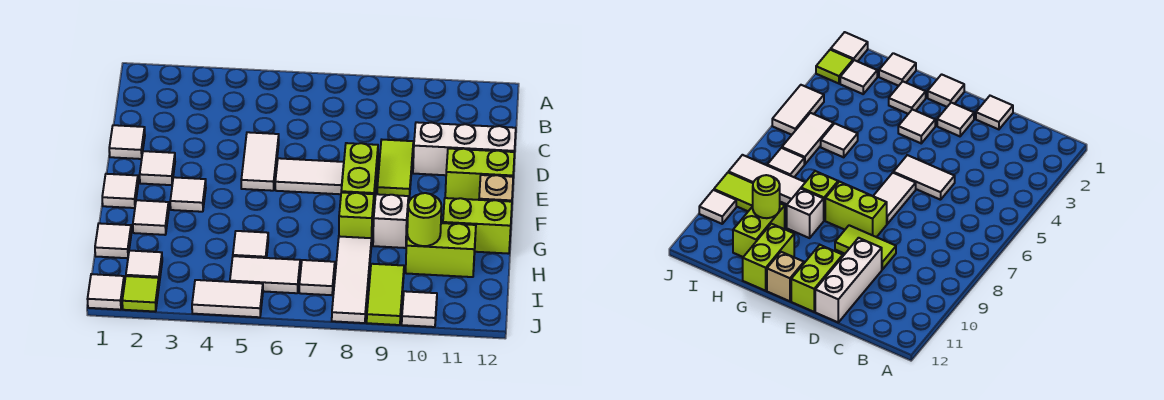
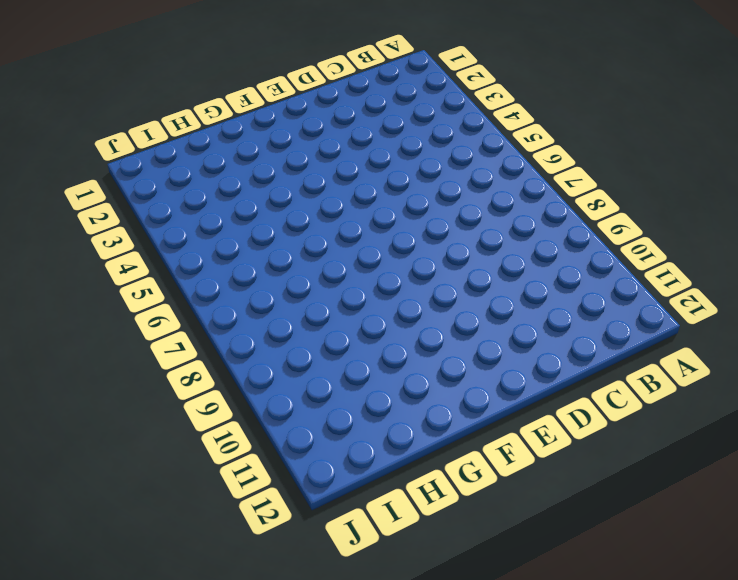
none -> white tile D1 level 1
none -> white tile D5:E5 level 1
none -> lime tile D9:E9 level 1

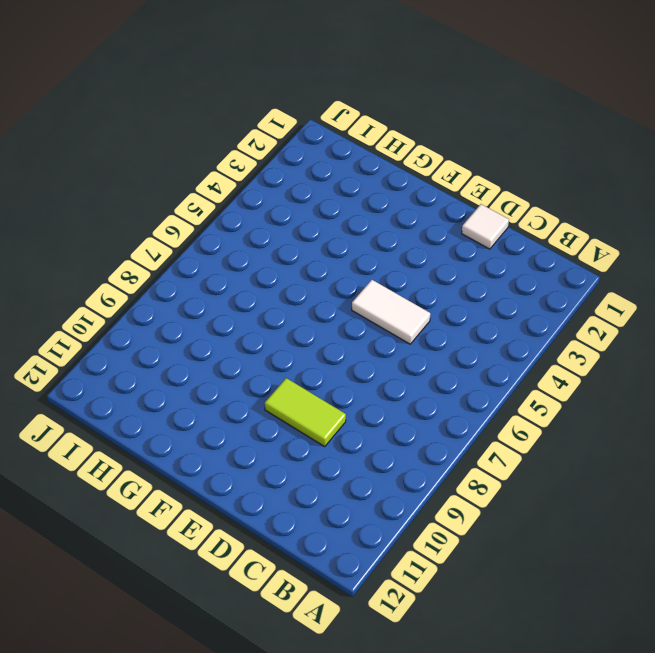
none -> white brick D10:D12 level 1
none -> white tile E2 level 1
none -> white tile E6:E7 level 1

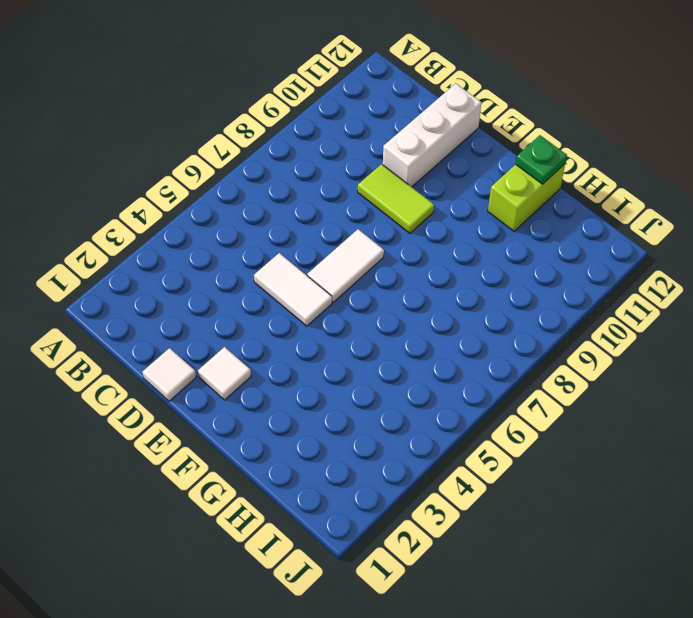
green plate G12 level 2 -> none
none -> lime brick E8:F8 level 1
none -> lime brick E11:E12 level 1
none -> white tile F1 level 1

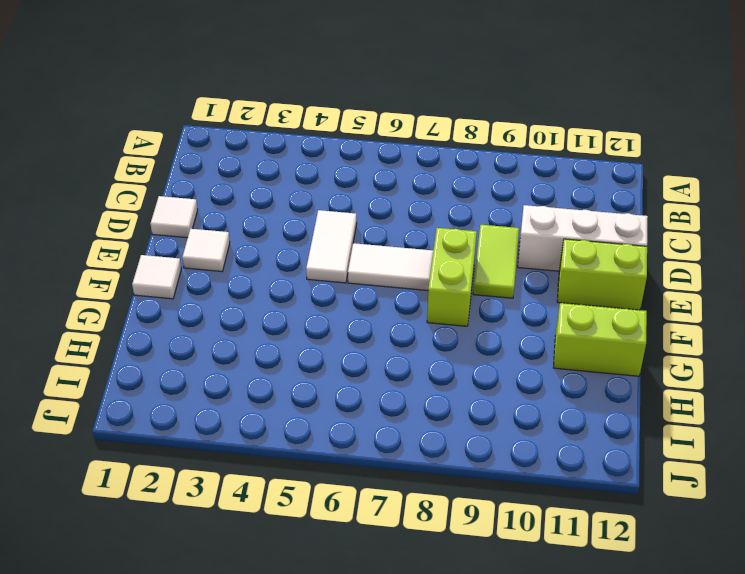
none -> white tile F3 level 1
none -> tan brick F12 level 1
none -> white tile G2 level 1

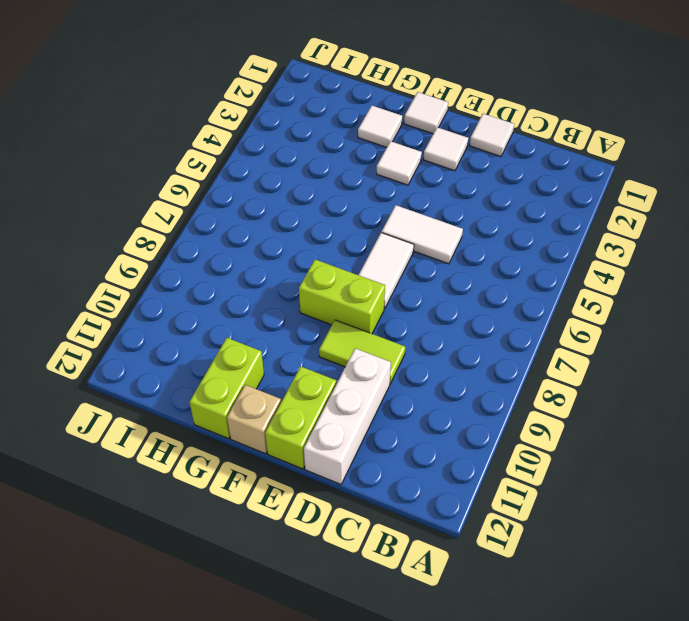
none -> lime brick G8 level 1
none -> white brick G9 level 1
none -> white tile H1 level 1

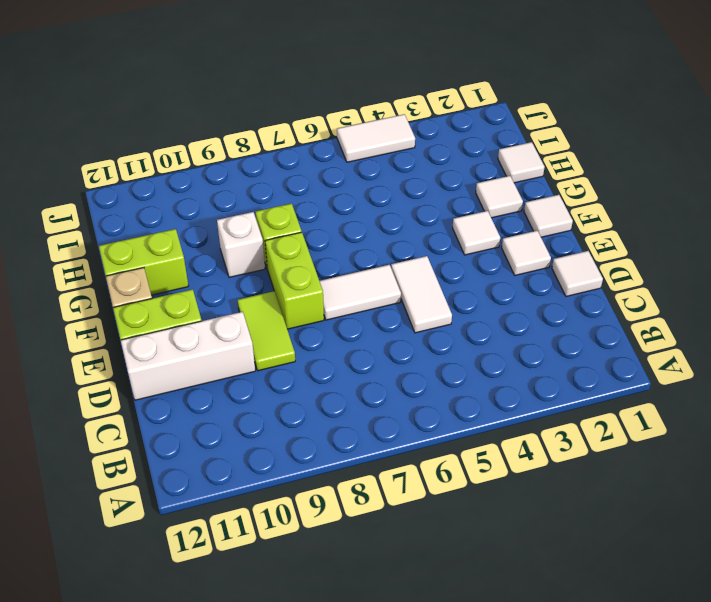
none -> white tile H5 level 1
none -> white tile H8:J8 level 1
none -> lime brick H10:H11 level 1

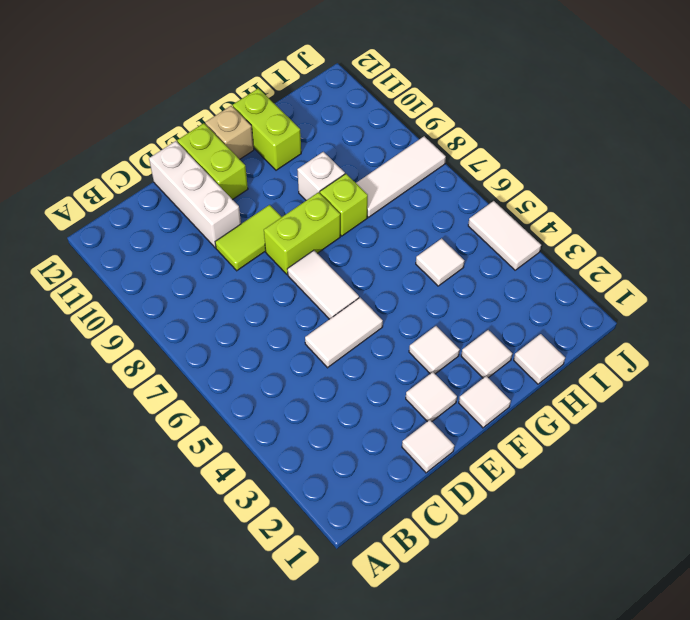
none -> lime brick H10:H11 level 1
none -> white tile I2 level 1
none -> white tile I5:I6 level 1

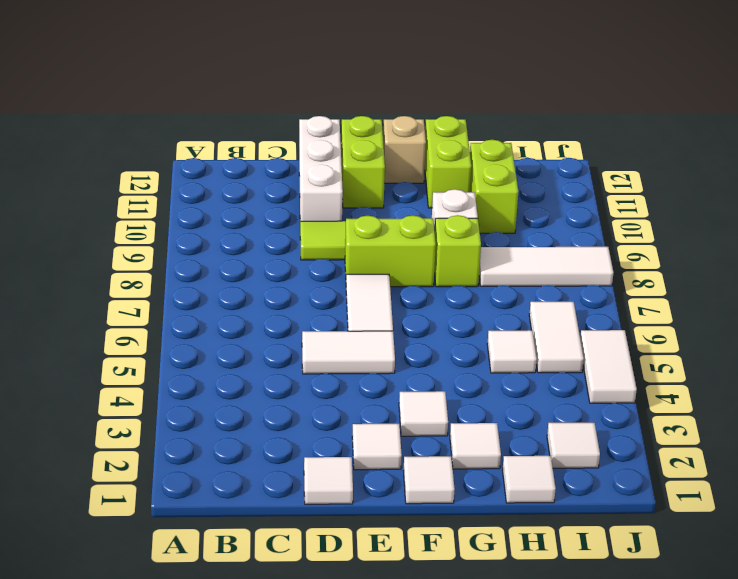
none -> white tile I7 level 1
none -> lime tile I9:J9 level 1
none -> white tile J1 level 1

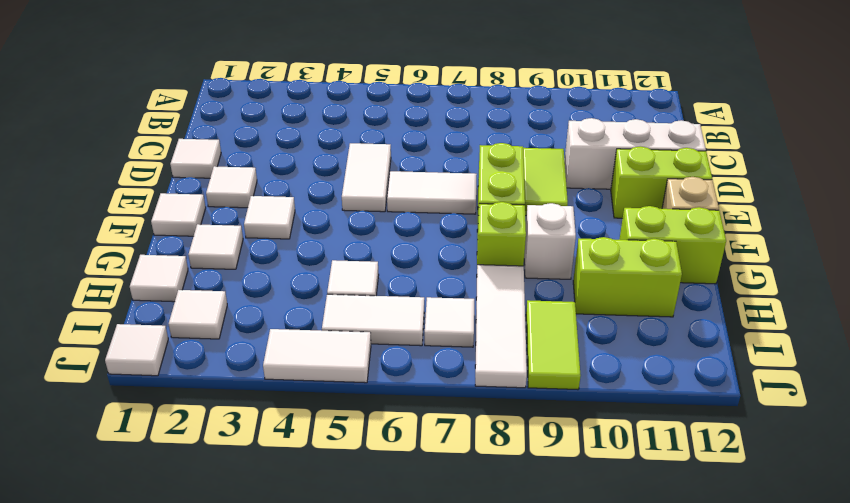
none -> lime tile J2 level 1
none -> white tile J10 level 1
none -> lime round brick H10 level 2

